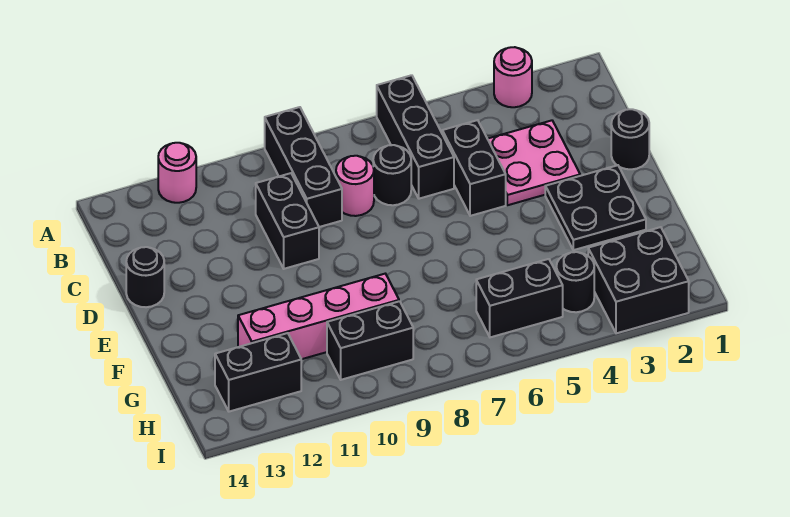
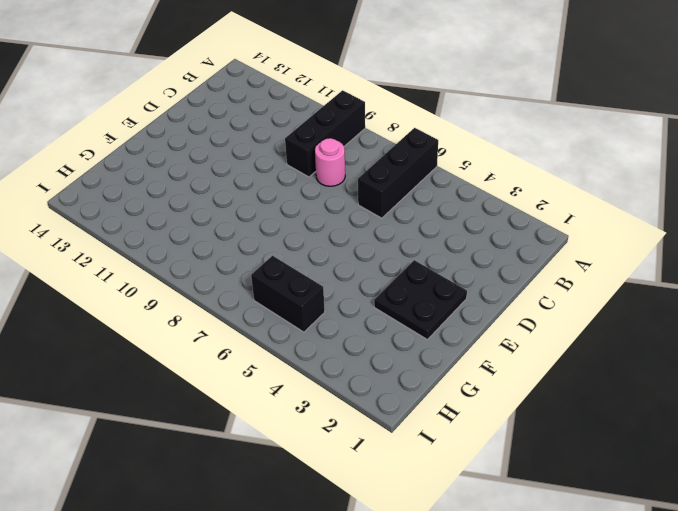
none -> pink round brick A3 level 1
none -> pink round brick A12 level 1
none -> pink plate C3:D4 level 1

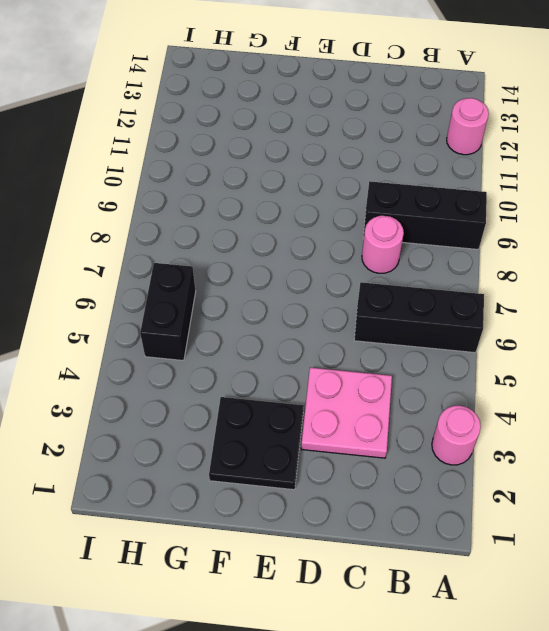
none -> black brick C5:D5 level 1
none -> black round brick C7 level 1
none -> black brick C10:D10 level 1

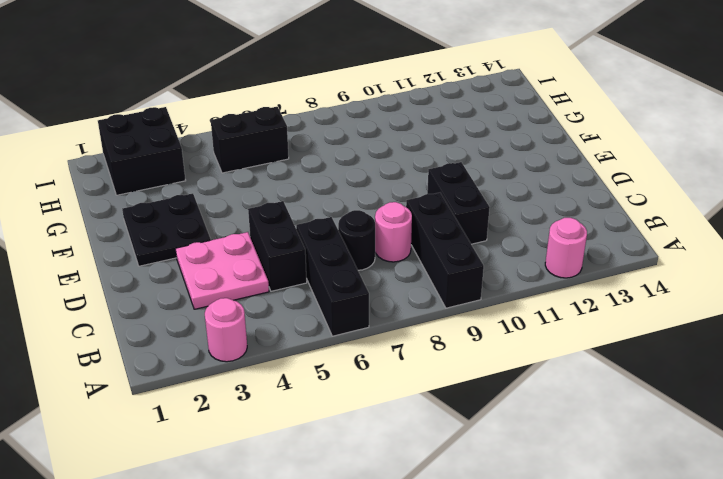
none -> black round brick D1 level 1
none -> black round brick D14 level 1
none -> pink brick G9:G12 level 1

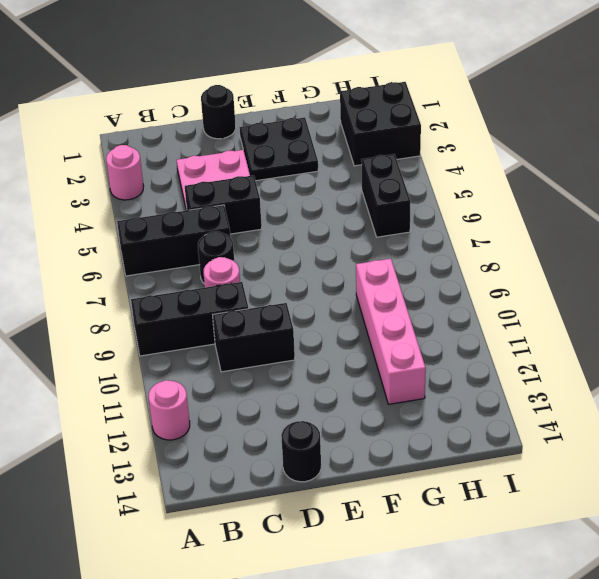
none -> black round brick H4 level 1
none -> black brick H9:H10 level 1
none -> black brick H12:H13 level 1

